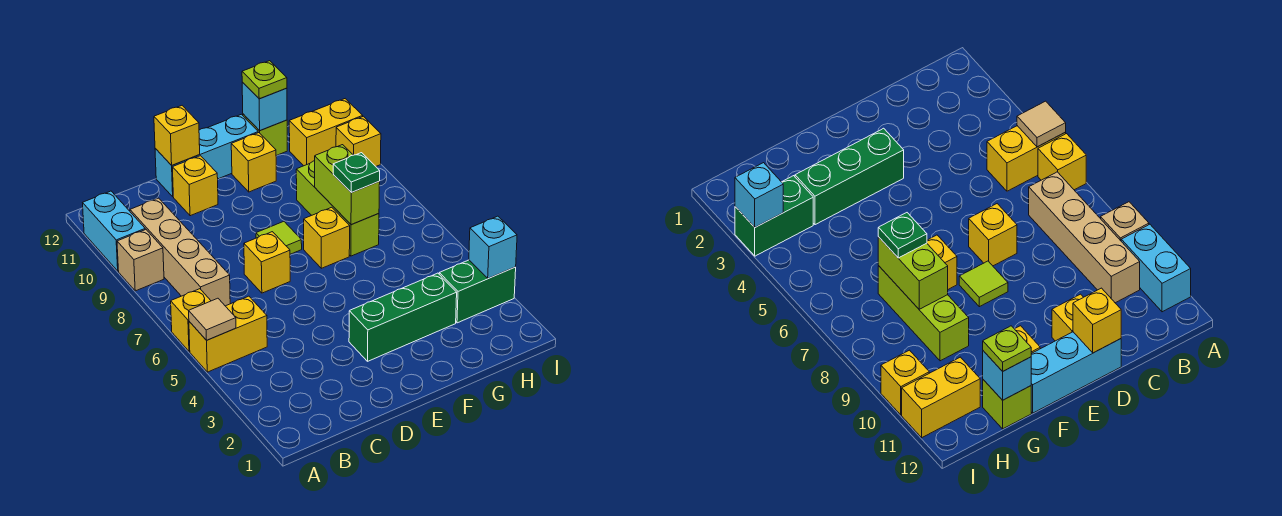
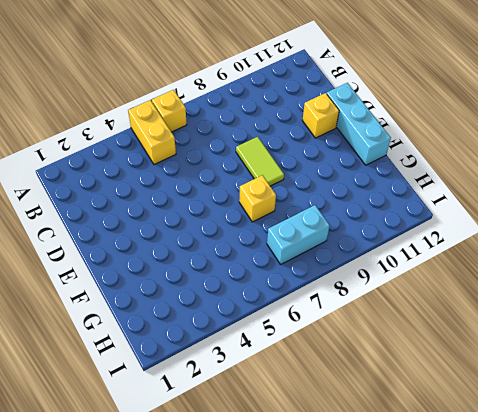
lime tile D8:E8 level 1 -> lime tile E8 level 1
cyan brick H7:H8 level 1 -> cyan brick A10:A11 level 1
none -> tan brick A9 level 1
none -> tan brick B7:B10 level 1
none -> yellow brick D7 level 1

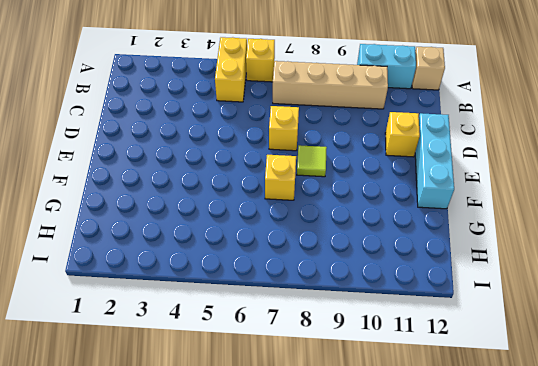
tan brick A12 level 1 -> tan brick A9 level 1
none -> green brick E3:G3 level 1
none -> yellow brick F11 level 1
none -> lime brick G7:G9 level 1

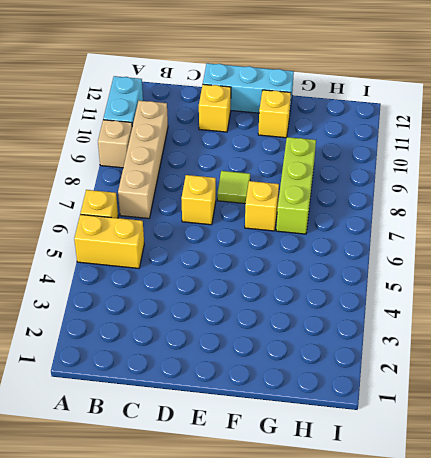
none -> green brick E3:G3 level 1
none -> lime brick G12 level 1
none -> green brick H3:I3 level 1

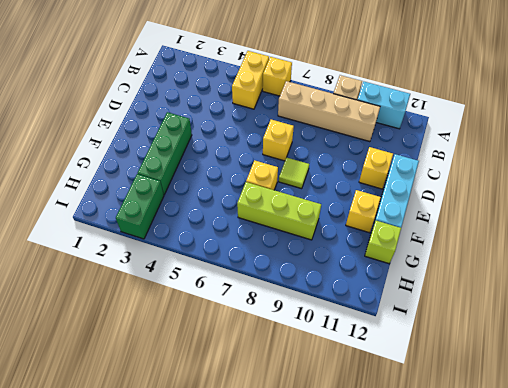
none -> yellow brick H11:I11 level 1
none -> yellow brick I10 level 1
none -> tan tile A5 level 2

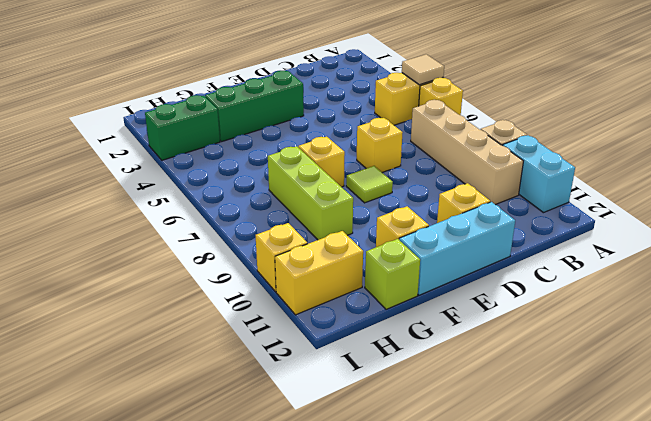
none -> yellow brick D12 level 2
none -> lime brick G7:G8 level 2
none -> cyan brick G12 level 2

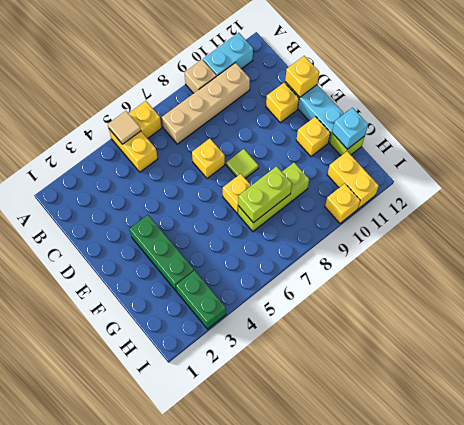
none -> cyan brick I3 level 2
none -> green plate G7 level 3
none -> lime plate G12 level 3

